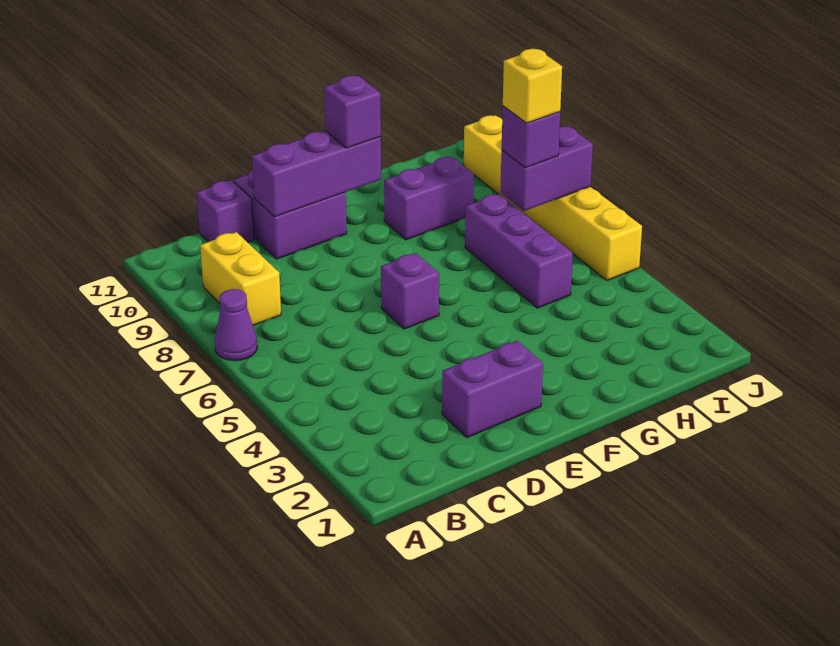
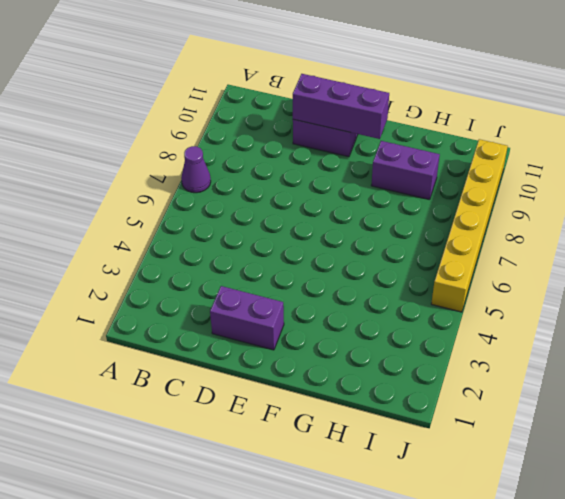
none -> yellow brick B8:B9 level 1
none -> purple brick C11 level 1
none -> purple brick E6 level 1

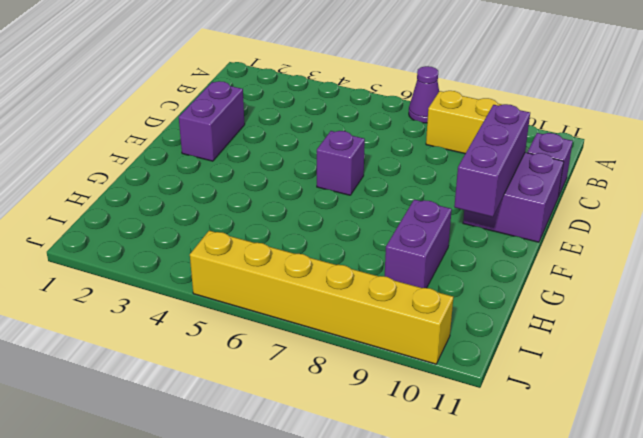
none -> purple brick H5:H7 level 1
none -> purple brick I7:J7 level 2
none -> purple brick F10 level 3

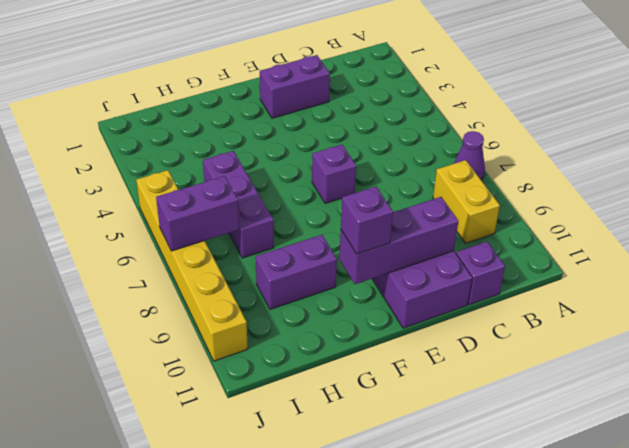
none -> purple brick I7 level 3
none -> yellow brick I7 level 4

